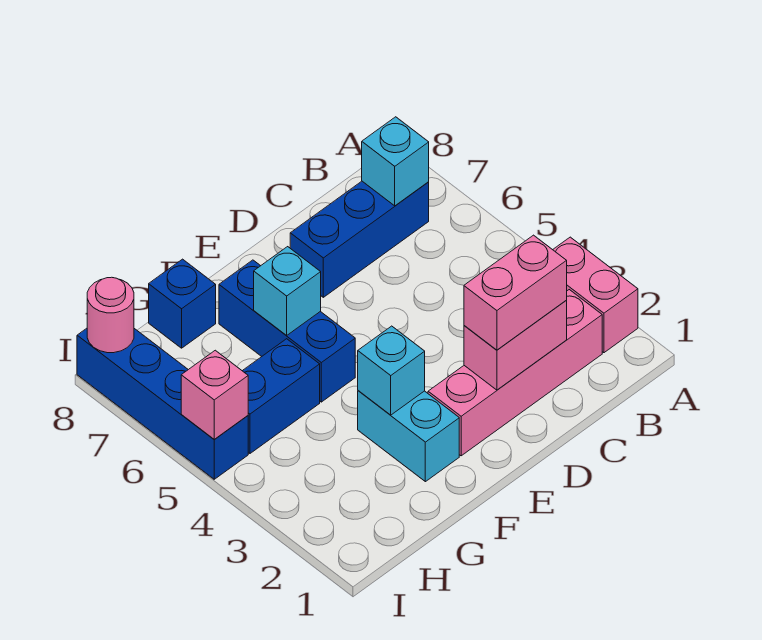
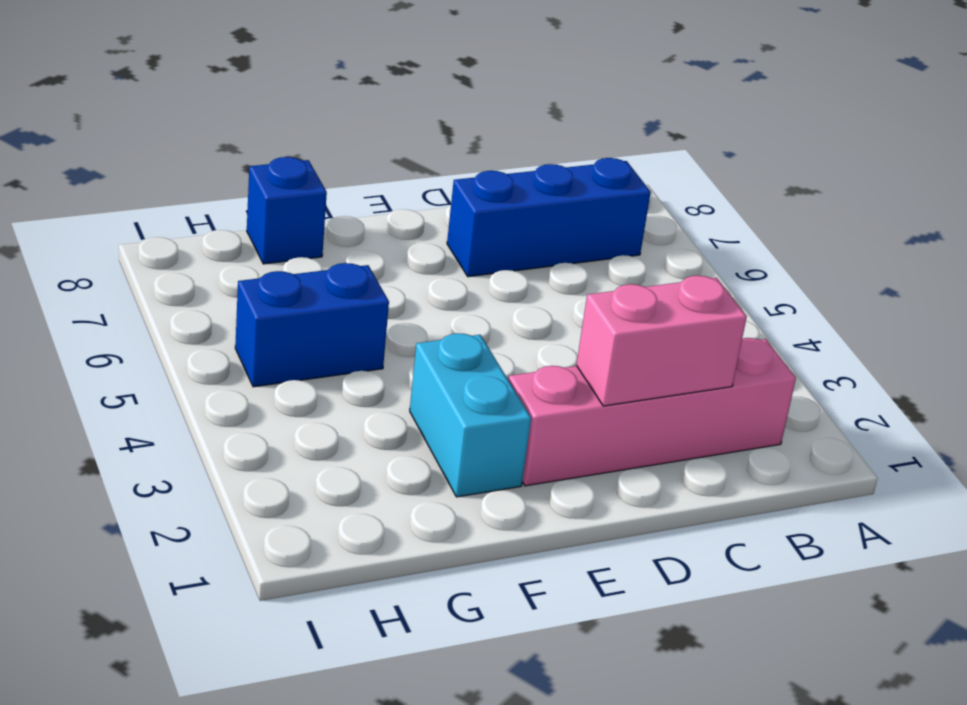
none -> pink brick A2:A3 level 1
none -> blue brick F5:F7 level 1
none -> blue brick I5:I8 level 1

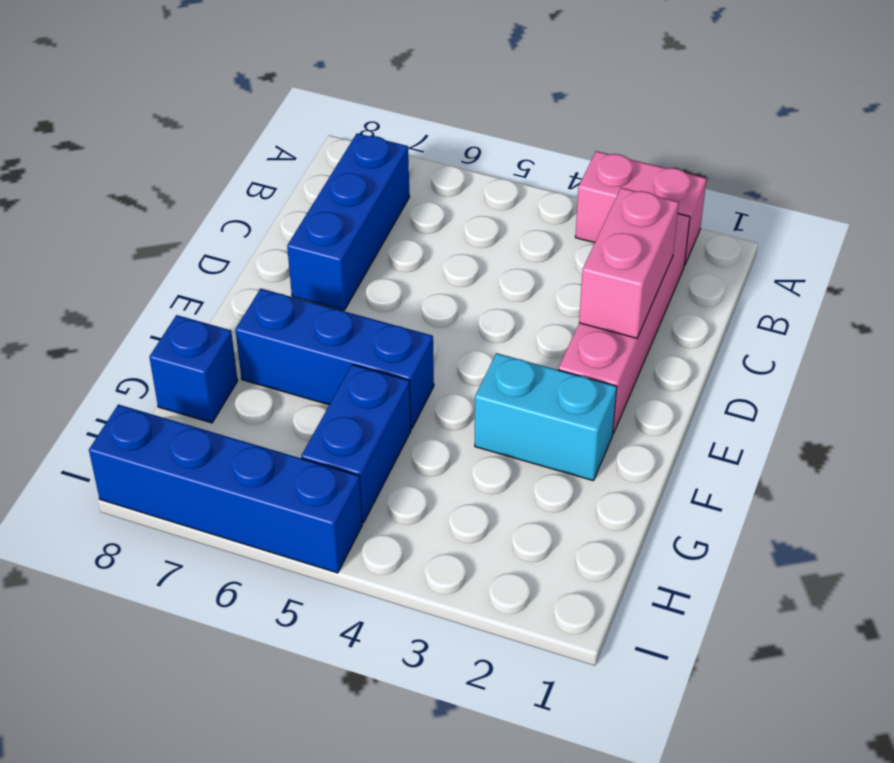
none -> cyan brick B7 level 2
none -> cyan brick F3 level 2
none -> cyan brick F6 level 2

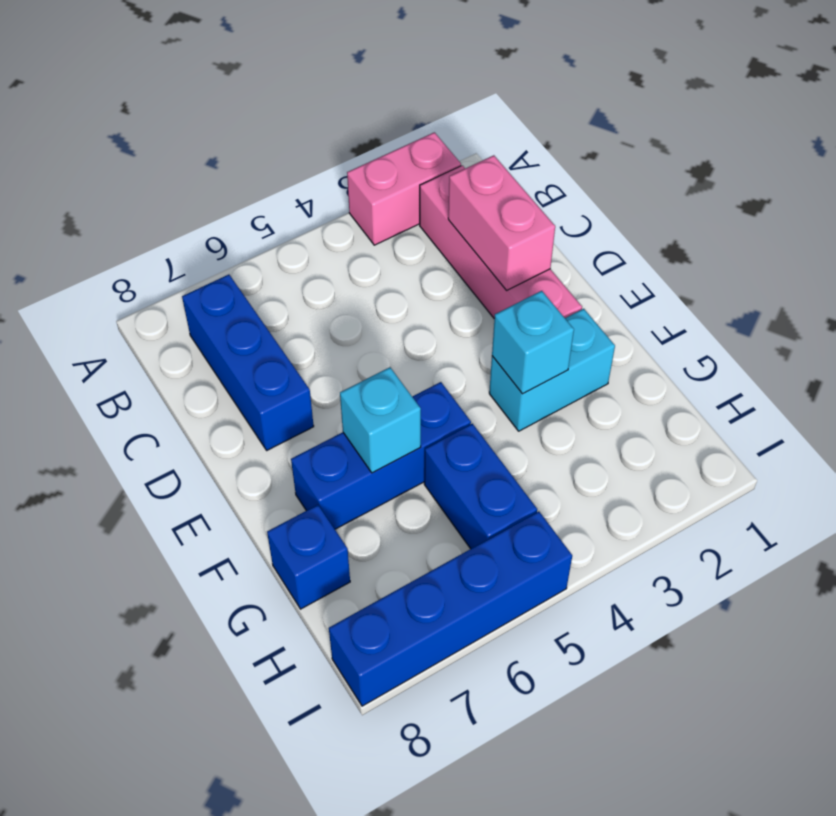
none -> cyan brick B7 level 2
none -> pink brick I5 level 2
none -> pink round brick I8 level 2

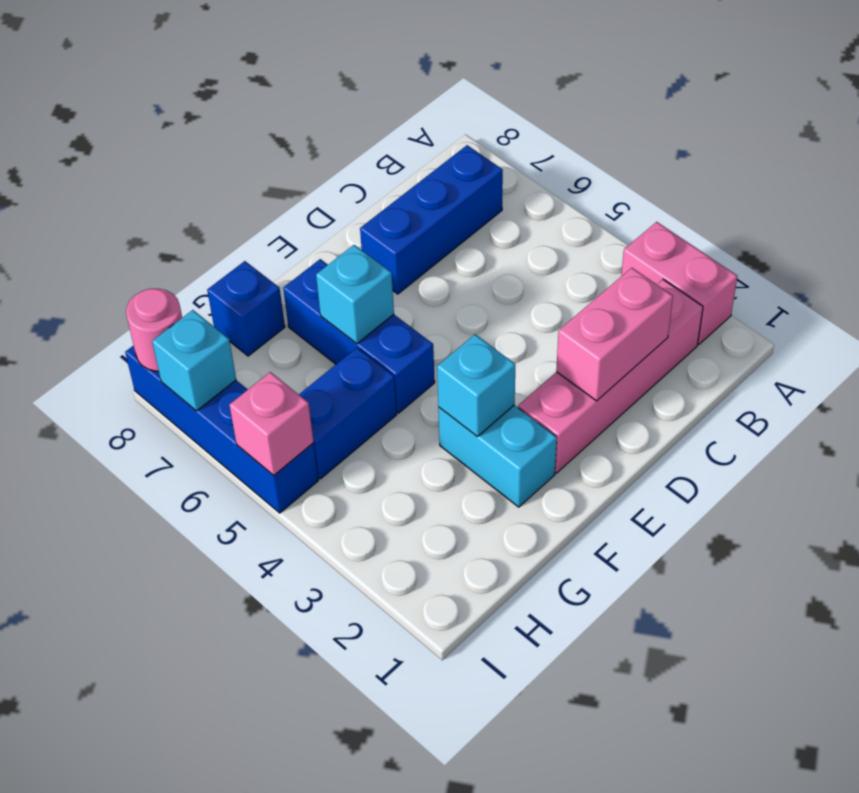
cyan brick I7 level 2 -> cyan brick B7 level 2
none -> pink brick C2:D2 level 3

